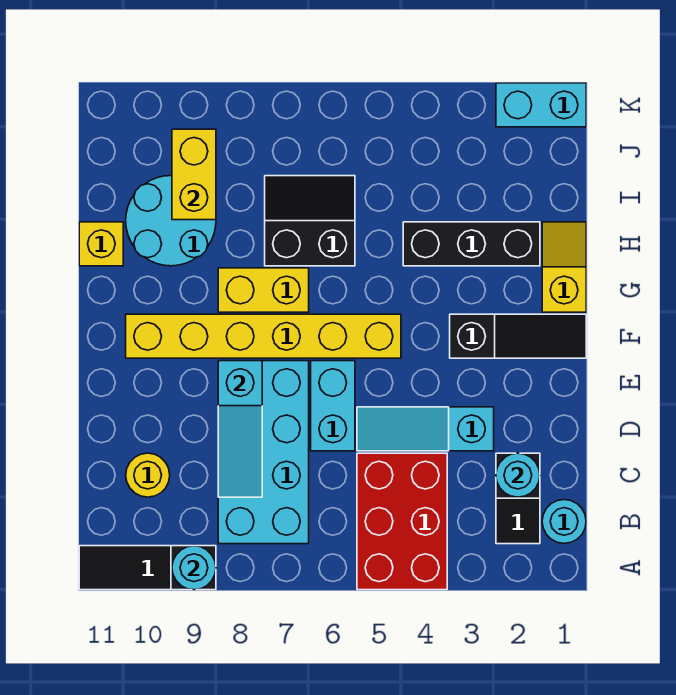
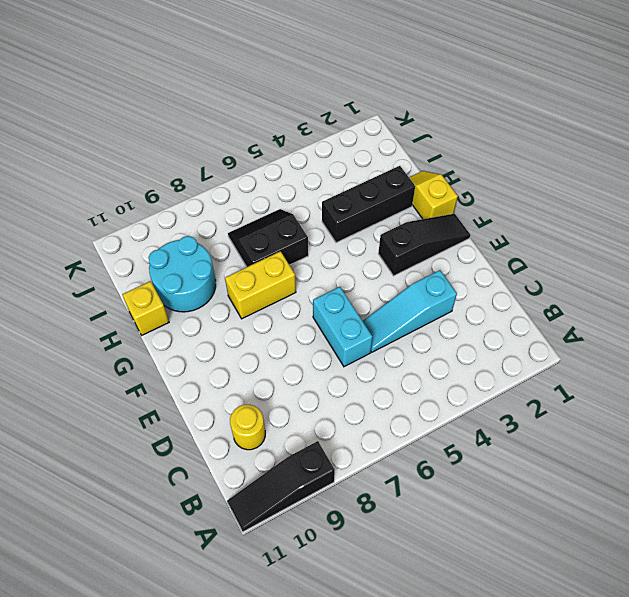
none -> red brick A4:C5 level 1
none -> cyan round brick B1 level 1
none -> black slope B2:C2 level 1 top C

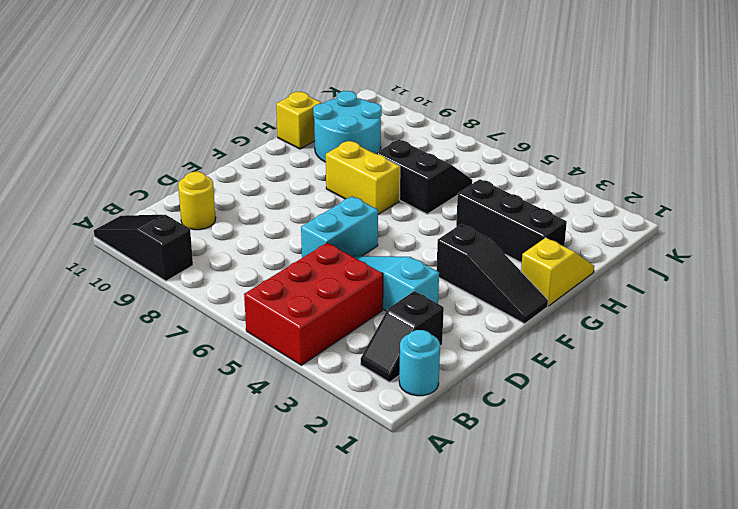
none -> cyan brick B7:E8 level 1
none -> yellow brick F5:F10 level 1
none -> cyan brick K1:K2 level 1

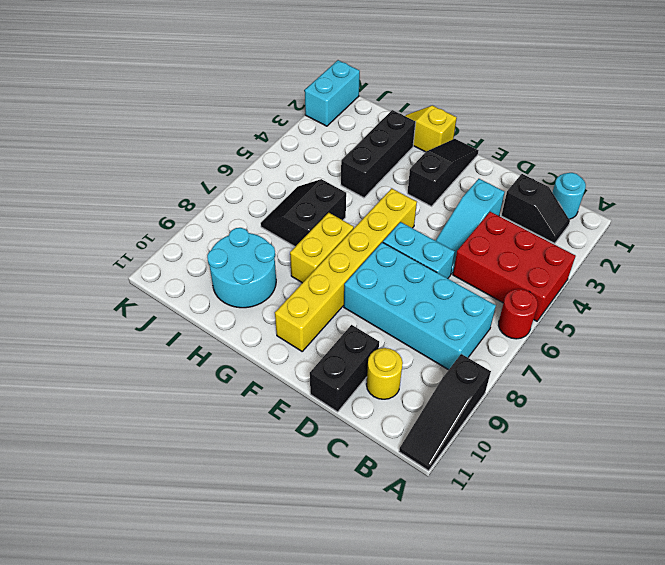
red round brick A6 level 1 -> none
black brick D10:D11 level 1 -> none
none -> yellow brick H11 level 1
none -> cyan round brick A9 level 2
none -> cyan round brick C2 level 2

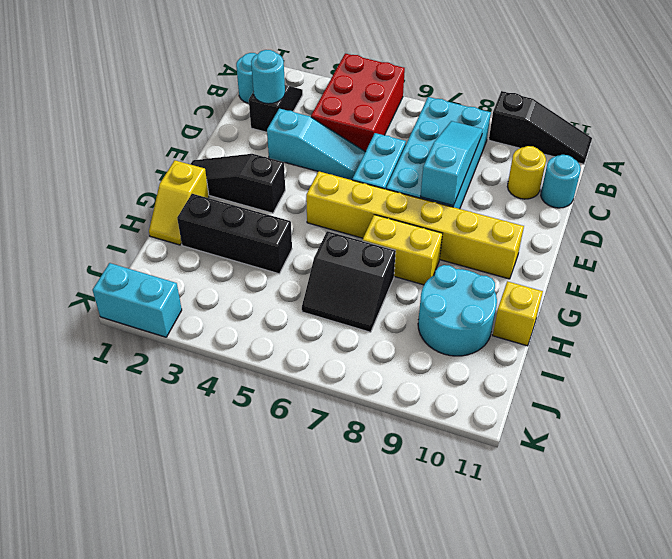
cyan round brick C11 level 1 -> cyan round brick A9 level 2
none -> yellow brick I9:J9 level 2

